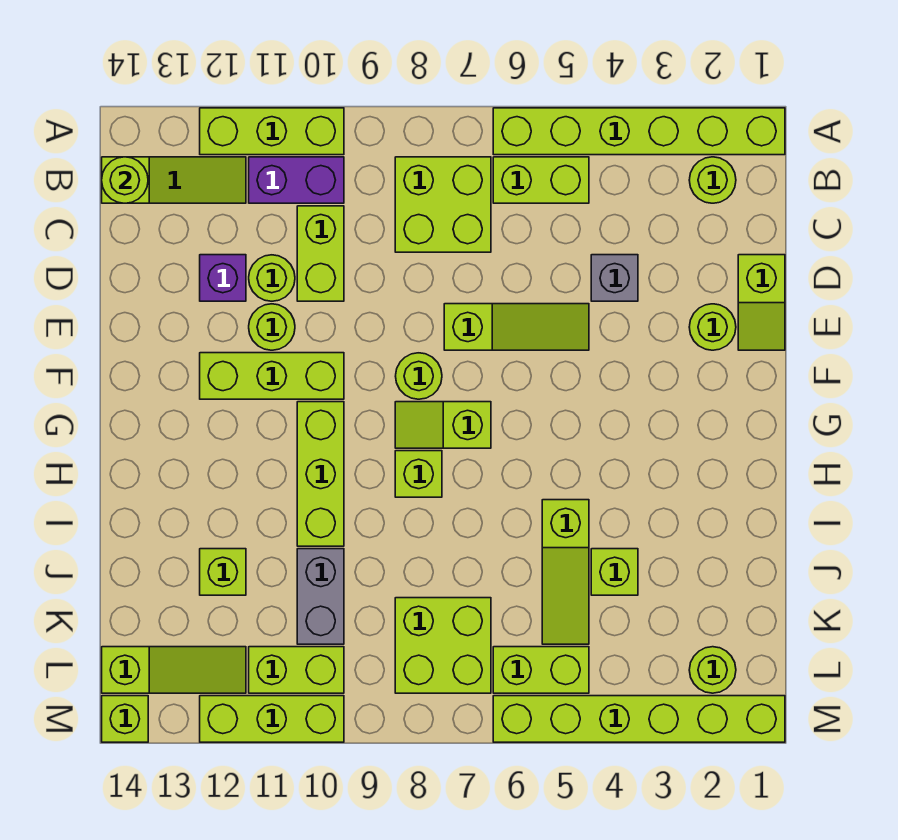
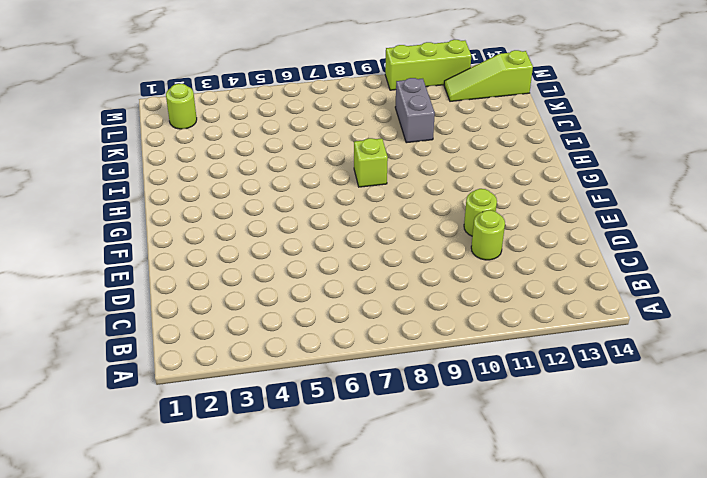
none -> lime brick A1:A6 level 1
none -> lime brick A10:A12 level 1
none -> lime round brick B2 level 1
none -> lime brick B5:B6 level 1

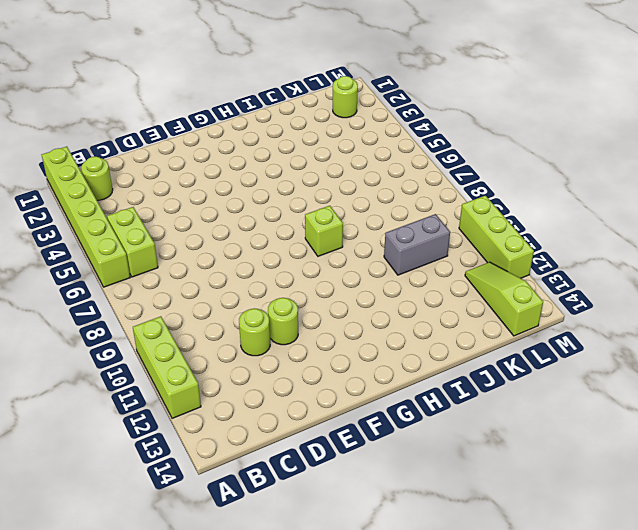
none -> lime brick B7:C8 level 1
none -> purple brick B10:B11 level 1
none -> lime slope B12:B14 level 1 top 14
none -> lime brick C10:D10 level 1

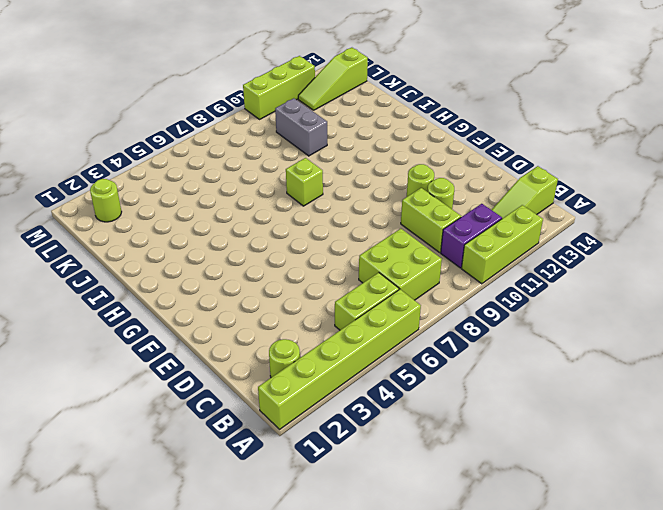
none -> lime slope D1:E1 level 1 top D
none -> grey brick D4 level 1
none -> purple brick D12 level 1
none -> lime round brick E2 level 1

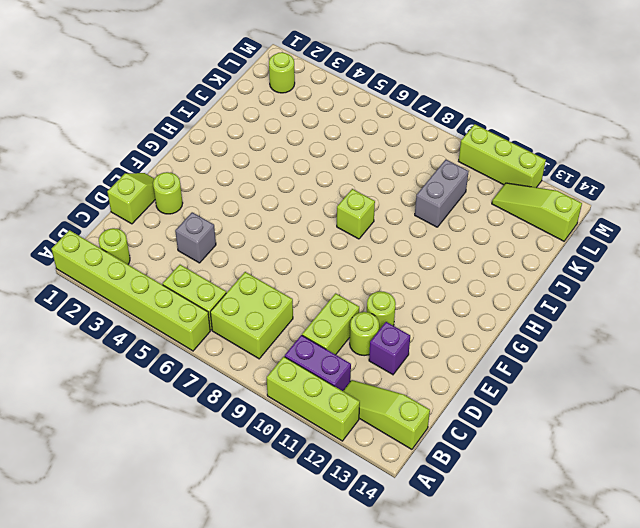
none -> lime slope E5:E7 level 1 top 7
none -> lime round brick F8 level 1
none -> lime brick F10:F12 level 1
none -> lime slope G7:G8 level 1 top 7

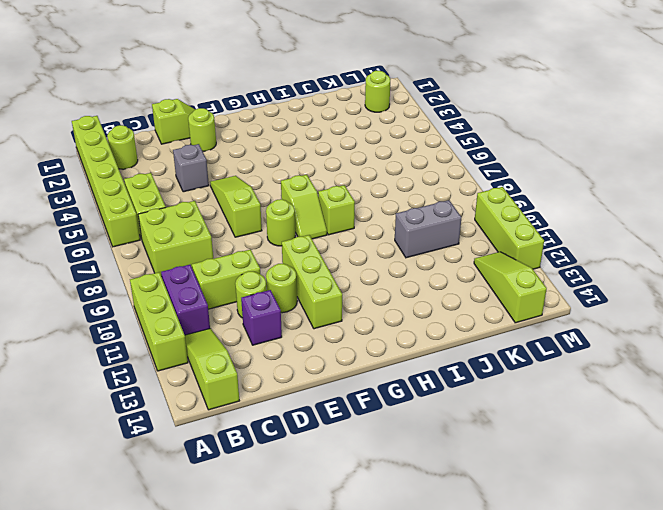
none -> lime brick G10:I10 level 1
none -> lime slope I5:K5 level 1 top I
none -> lime brick J4 level 1
none -> lime brick J12 level 1

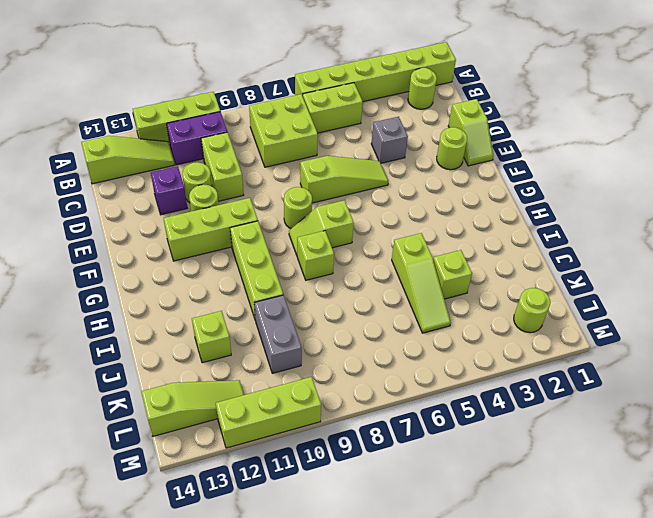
none -> lime brick K7:L8 level 1
none -> lime brick L5:L6 level 1
none -> lime brick L10:L11 level 1
none -> lime brick M1:M6 level 1

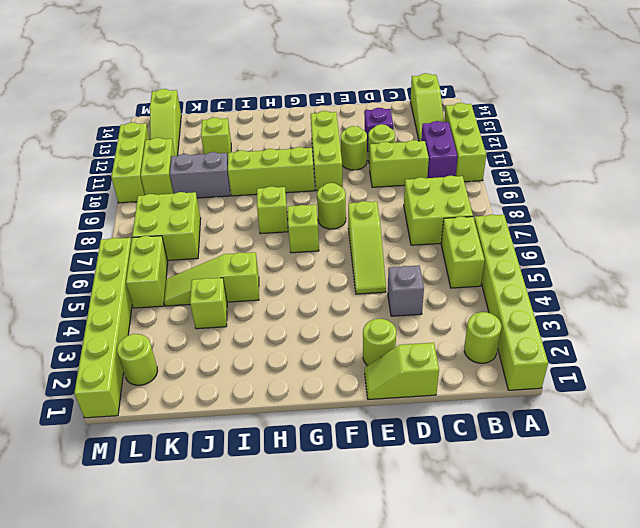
none -> lime brick M14 level 1
none -> lime round brick B14 level 2

